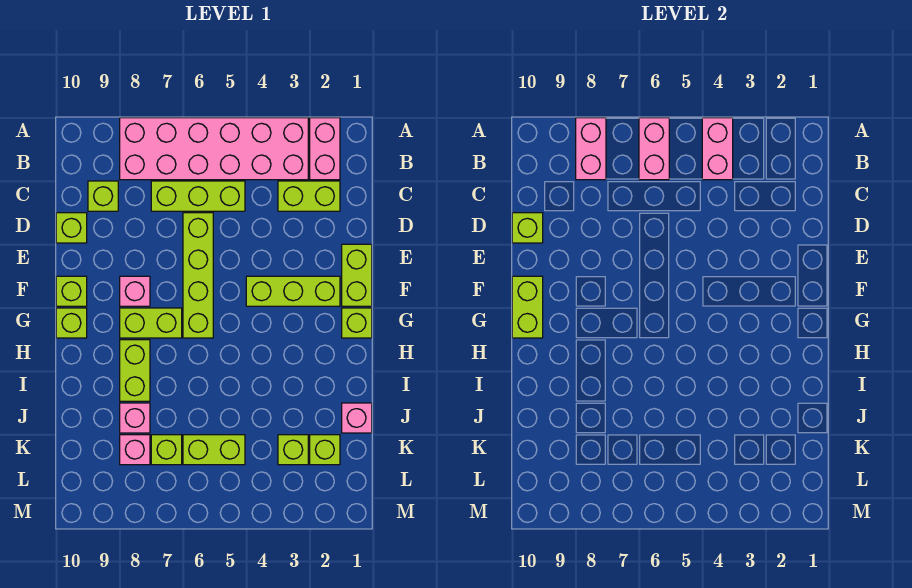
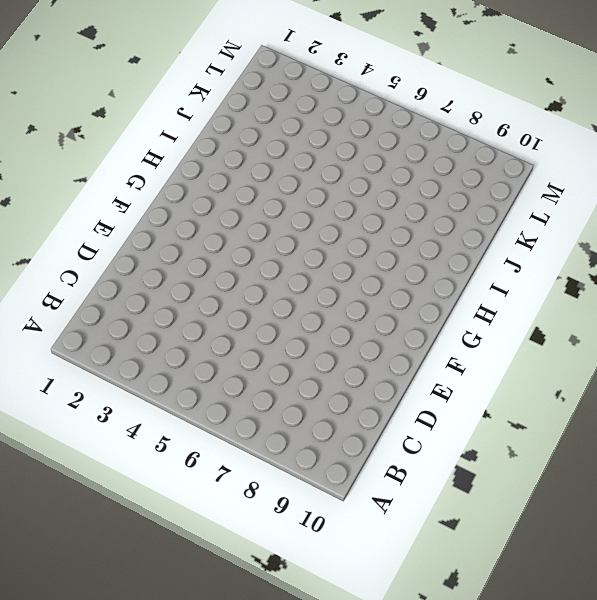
none -> pink brick A2:B2 level 1
none -> pink brick A3:B8 level 1
none -> lime brick C2:C3 level 1

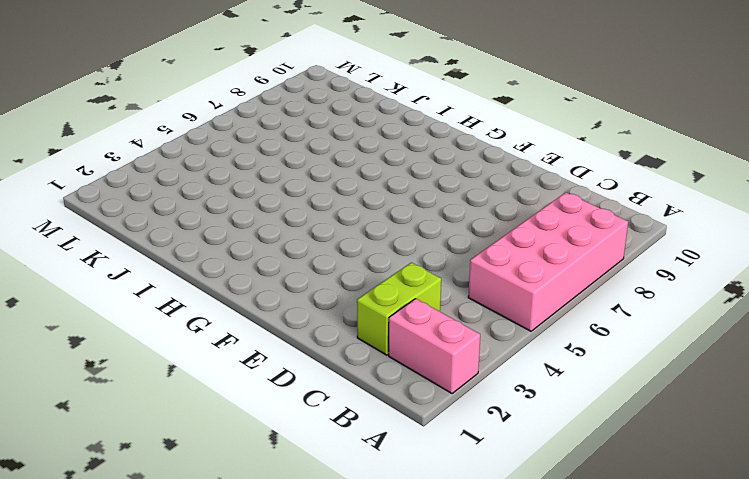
pink brick A5:B8 level 1 -> pink brick A3:B8 level 1
none -> lime brick C5:C7 level 1
none -> lime brick C9 level 1
none -> lime brick D6:G6 level 1

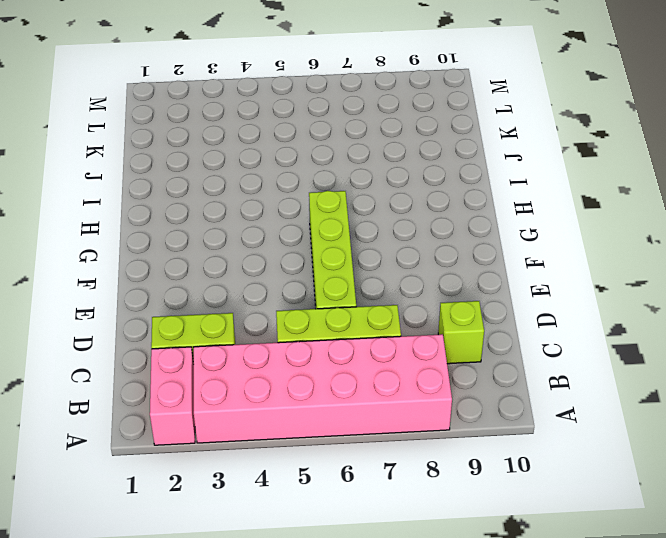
none -> lime brick D10 level 1
none -> lime brick E1:F1 level 1
none -> lime brick F2:F4 level 1

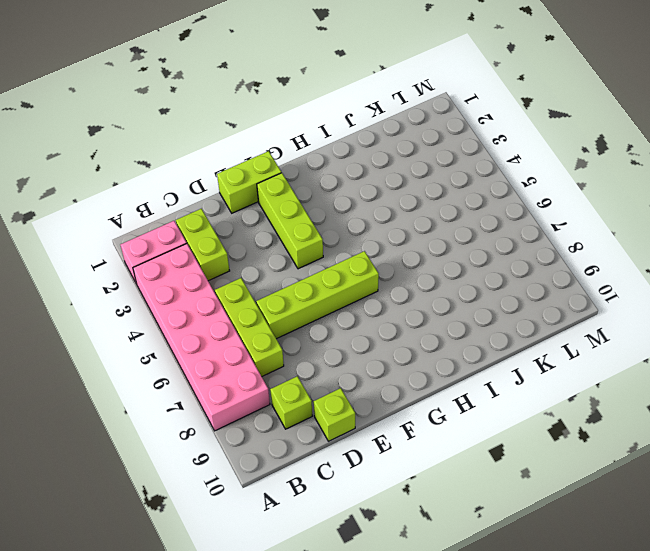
none -> pink brick F8 level 1
none -> lime brick F10 level 1
none -> lime brick G1 level 1

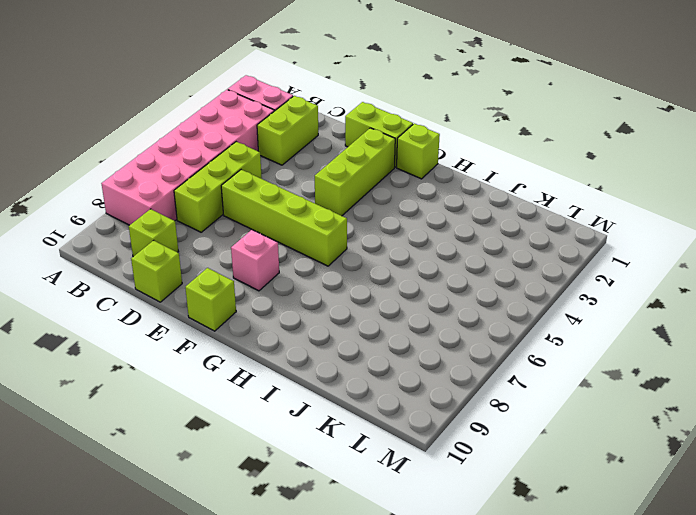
none -> lime brick G7:G8 level 1
none -> lime brick G10 level 1
none -> lime brick H8:I8 level 1

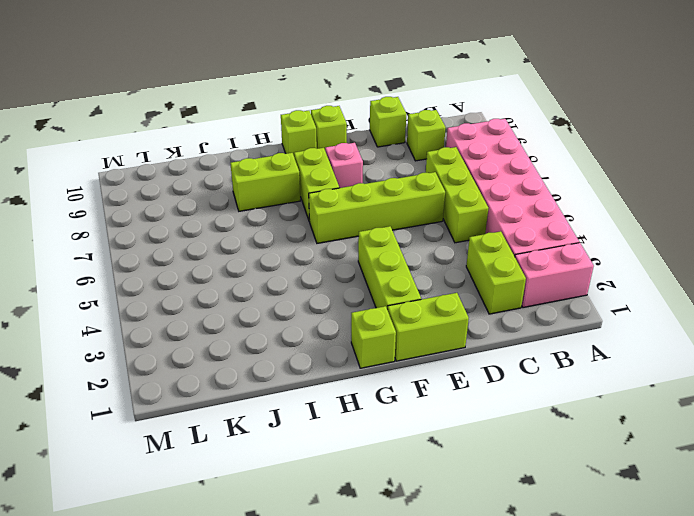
none -> pink brick J1 level 1
none -> pink brick J8 level 1
none -> lime brick K2 level 1

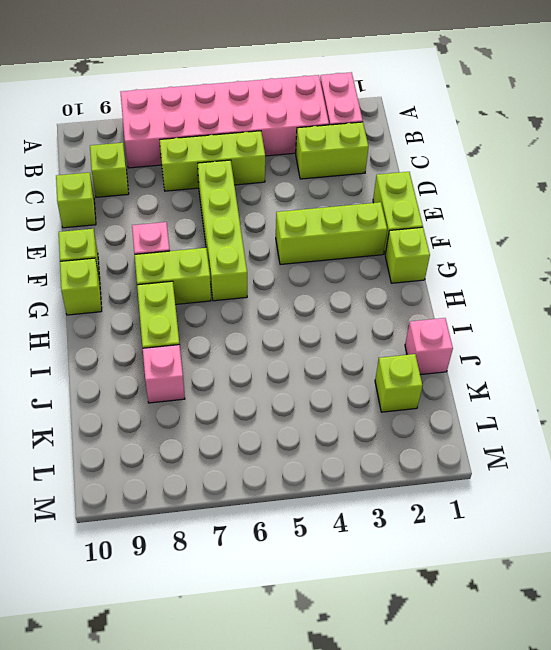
none -> lime brick K3 level 1
none -> lime brick K5:K6 level 1
none -> lime brick K7 level 1

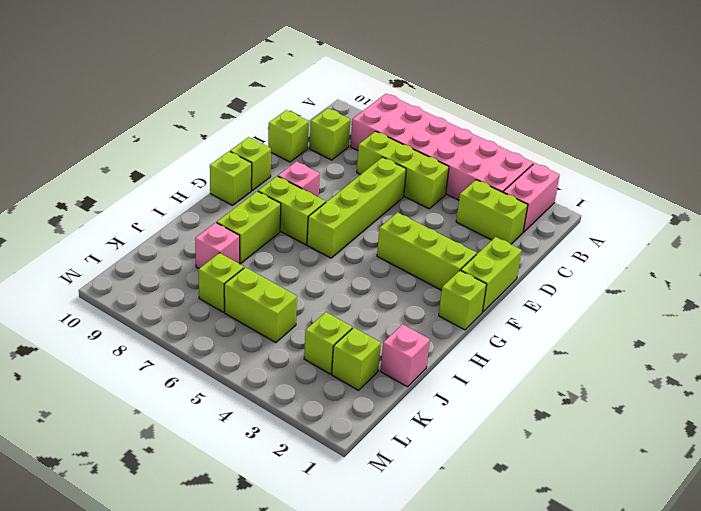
none -> pink brick K8 level 1
none -> pink brick A4:B4 level 2
none -> pink brick A6:B6 level 2

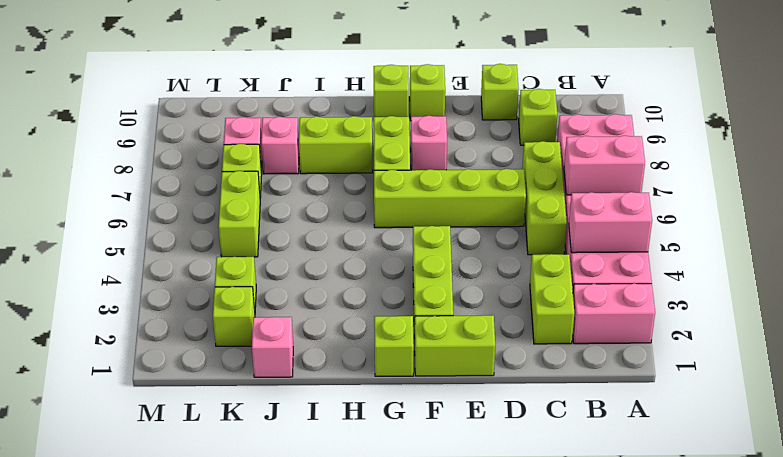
none -> pink brick A8:B8 level 2
none -> lime brick D10 level 2
none -> lime brick F10:G10 level 2

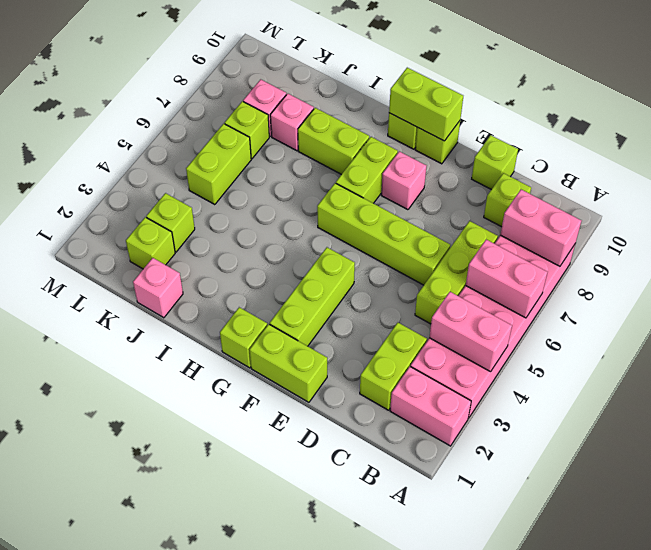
none -> lime brick D10 level 2

